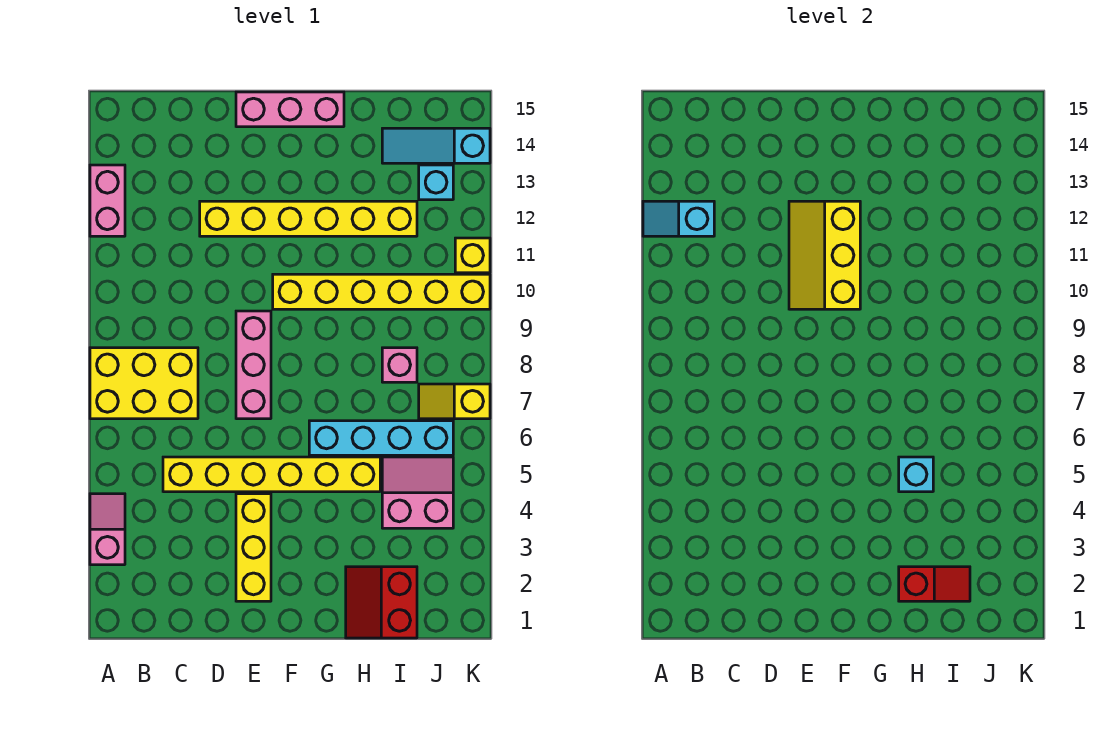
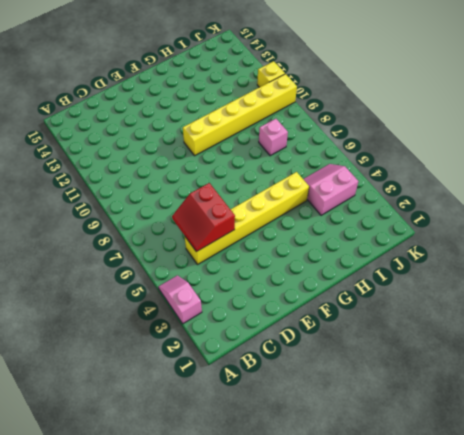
red slope C5:D6 level 2 top D -> red slope H1:I2 level 1 top I
none -> yellow brick A7:C8 level 1
none -> pink brick A12:A13 level 1
none -> yellow brick D12:I12 level 1

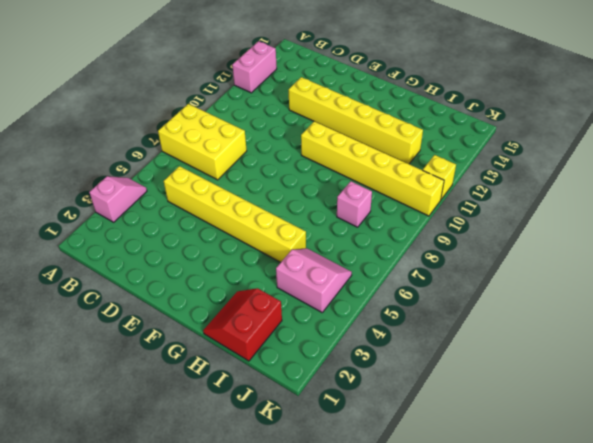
none -> yellow brick E2:E4 level 1
none -> pink brick E7:E9 level 1
none -> pink brick E15:G15 level 1

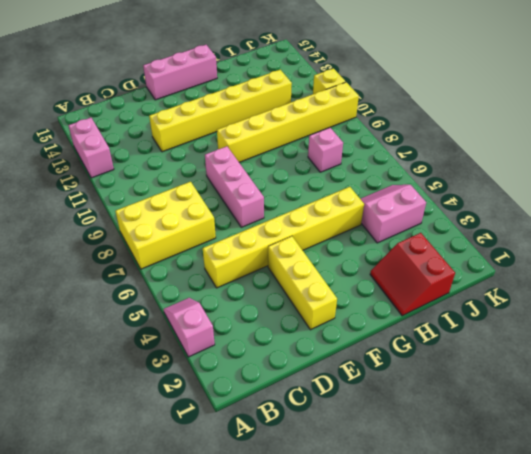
none -> cyan brick G6:J6 level 1
none -> cyan slope I14:K14 level 1 top K
none -> yellow slope J7:K7 level 1 top K

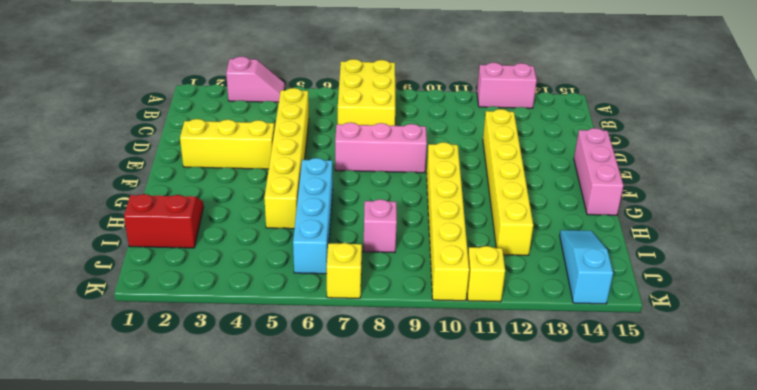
none -> pink slope I4:J5 level 1 top 4
none -> cyan brick J13 level 1
none -> cyan slope A12:B12 level 2 top B

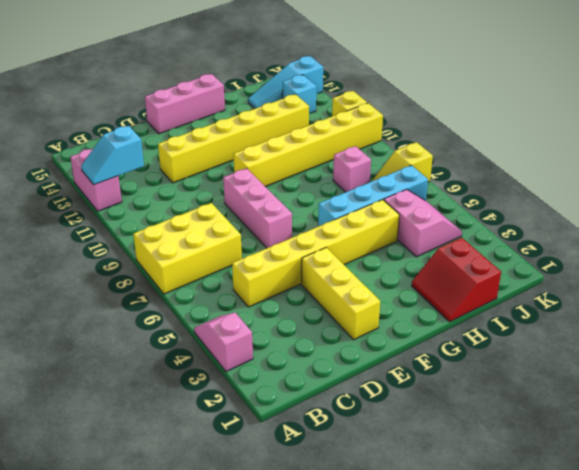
pink slope I4:J5 level 1 top I -> pink slope I4:J5 level 1 top 4
none -> yellow slope E10:F12 level 2 top F
none -> red slope H2:I2 level 2 top H
none -> cyan brick H5 level 2

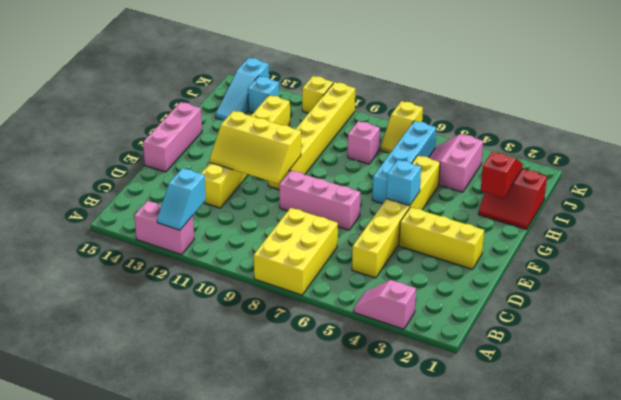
cyan brick F5 level 2 -> cyan brick H5 level 2

